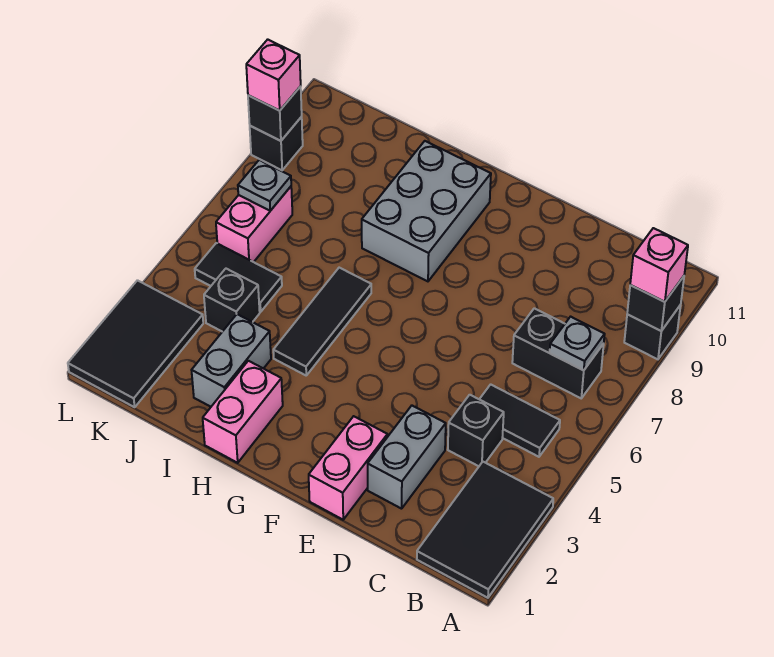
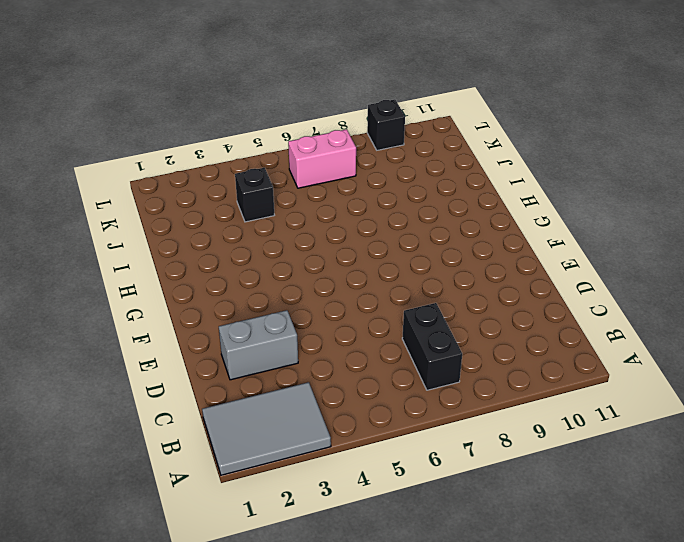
grey tile A1:B3 level 1 -> black tile A1:B3 level 1
none -> black brick A9 level 1
none -> black tile B5:C5 level 1
none -> black brick C4 level 1

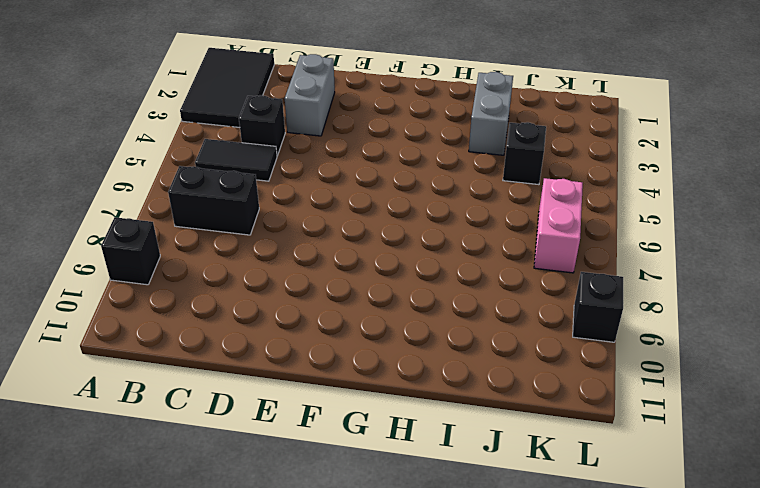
none -> pink brick E1:E2 level 1
none -> grey brick G8:H10 level 1
none -> pink brick H1:H2 level 1

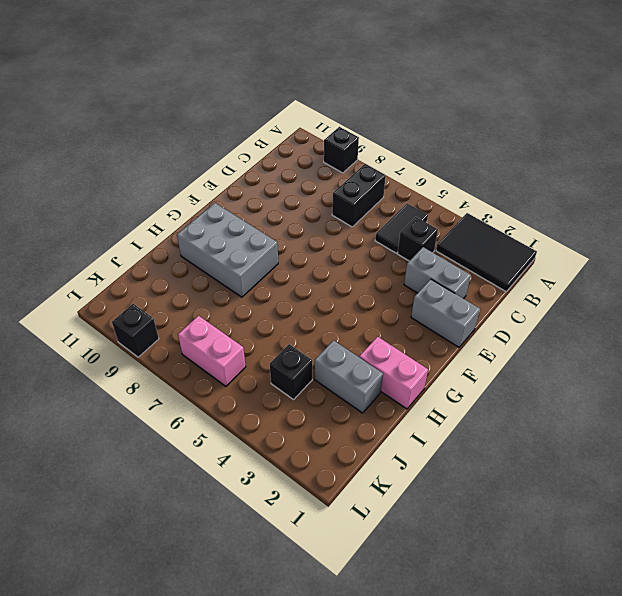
grey brick E1:E2 level 1 -> pink brick E1:E2 level 1
none -> black tile H4:H6 level 1
none -> black tile J5:K5 level 1
none -> black tile K1:L3 level 1

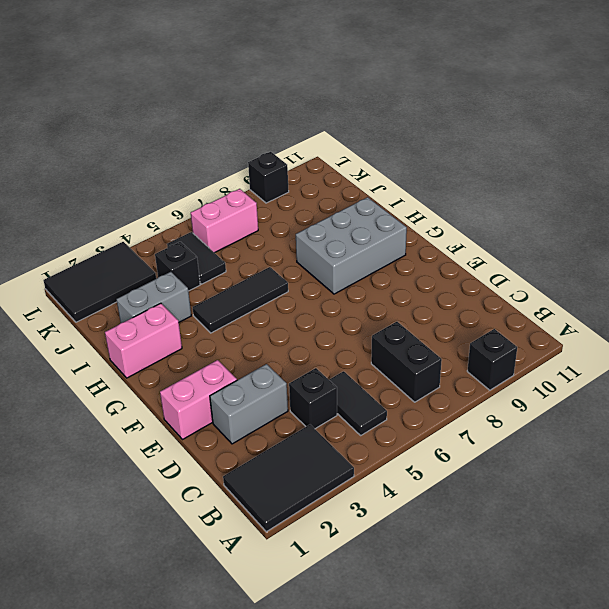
none -> black brick A9 level 2
none -> grey plate B7 level 2
none -> grey plate K7 level 2

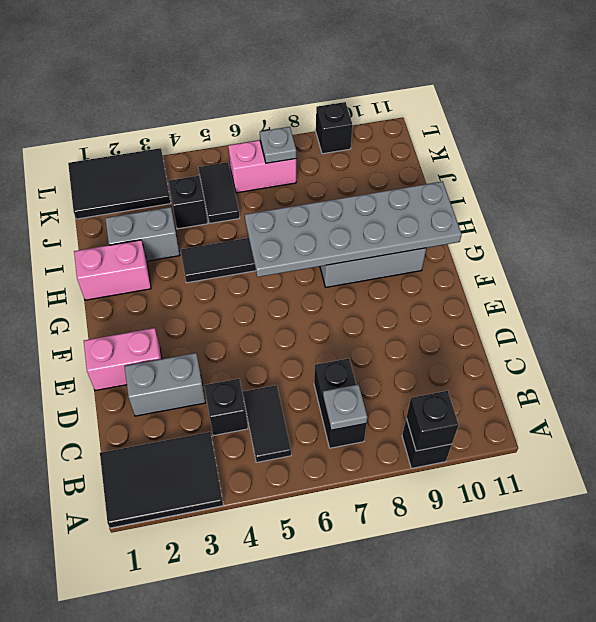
grey plate G6:H11 level 2 -> none
none -> black brick L9 level 2
none -> pink brick A9 level 3
none -> pink brick L9 level 3

